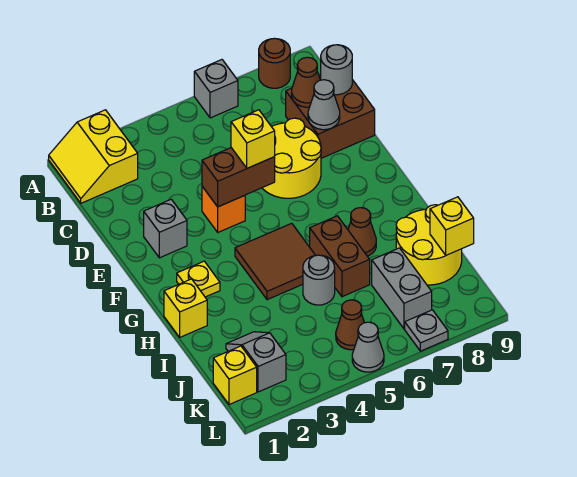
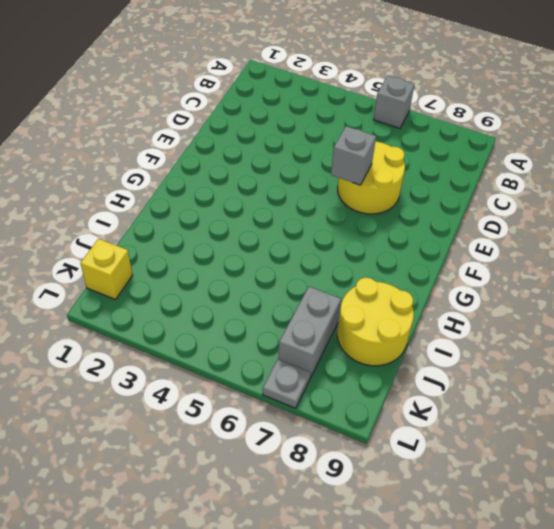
grey brick E6 level 2 -> grey brick E2 level 1
none -> yellow slope A1:B2 level 1 top 2
none -> brown round brick A8 level 1
none -> brown brick C8:D9 level 1

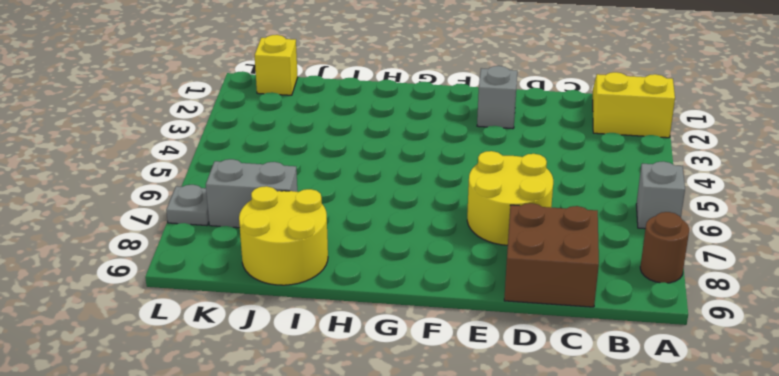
none -> orange brick E4 level 1
none -> yellow plate G2 level 1
none -> brown tile G4:H5 level 1

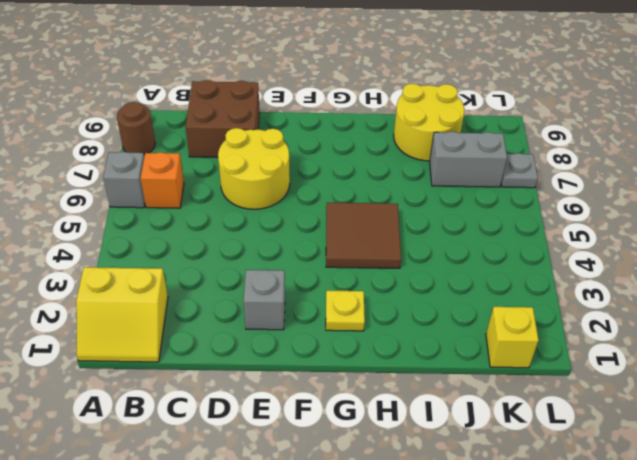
orange brick B6 level 1 -> orange brick E4 level 1
none -> yellow brick H1 level 1
none -> brown brick H6:I6 level 1
none -> brown cone H7 level 1

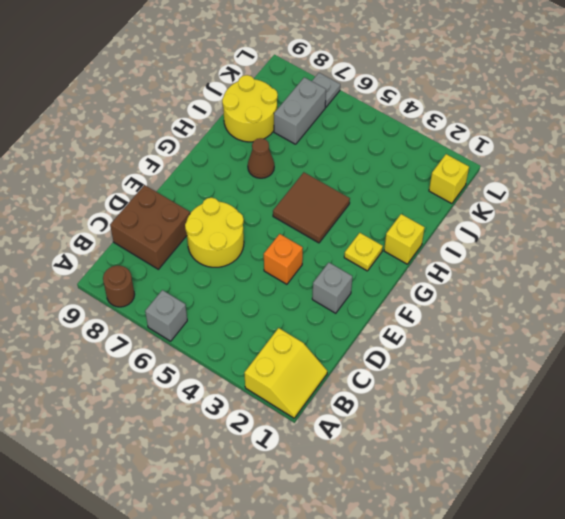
none -> brown brick H6:I6 level 1
none -> grey round brick I5 level 1
none -> grey slope J2:K2 level 1 top K

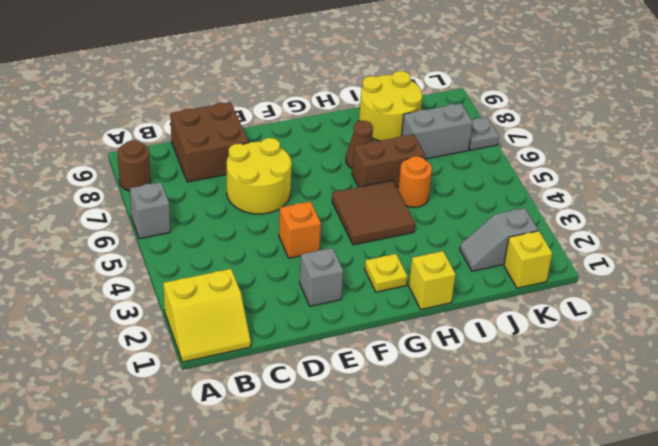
orange round brick I5 level 1 -> grey round brick I5 level 1
none -> brown cone K5 level 1
none -> grey cone L5 level 1
none -> brown cone C8 level 2

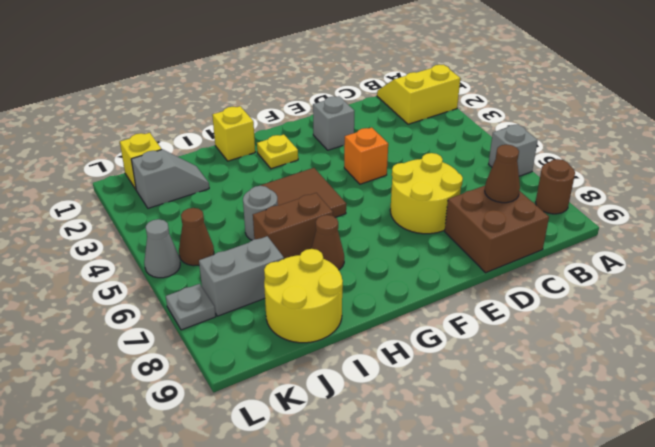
none -> grey round brick C9 level 2
none -> grey cone D8 level 2
none -> brown brick E4:E5 level 2

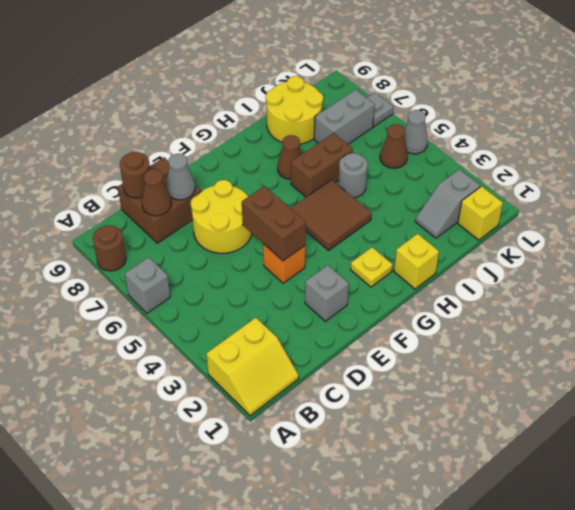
brown round brick C9 level 2 -> grey round brick C9 level 2
none -> yellow brick J9 level 2
none -> yellow brick E5 level 3

